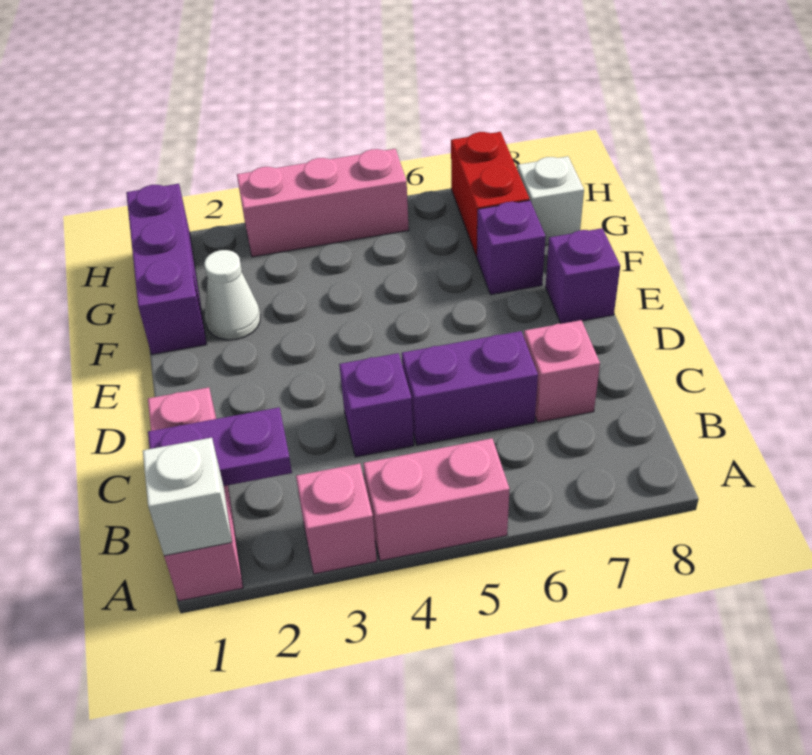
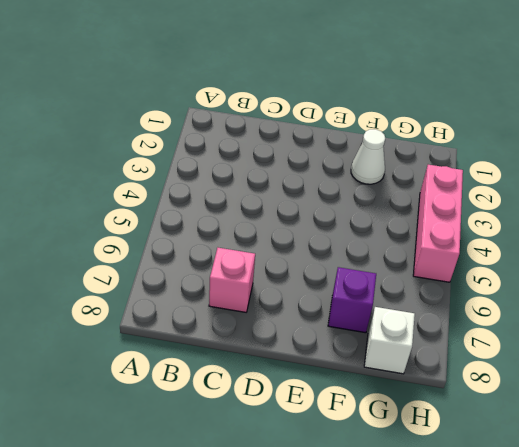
none -> pink brick A1:C1 level 1
none -> pink brick A3 level 1
none -> pink brick A4:A5 level 1

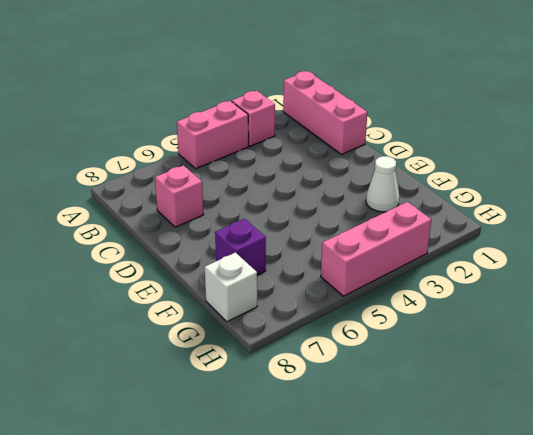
none -> purple brick C4 level 1
none -> purple brick C5:C6 level 1
none -> purple brick E8 level 1

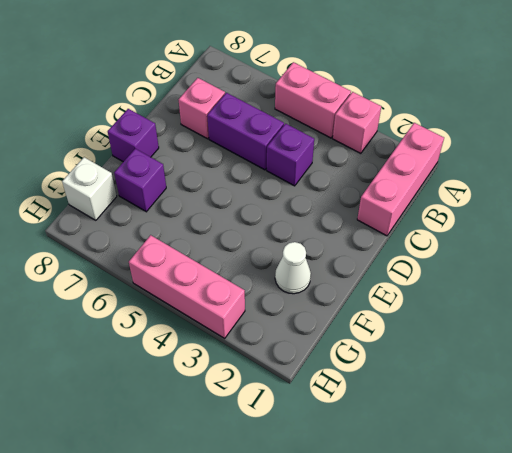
none -> purple brick F1:H1 level 1
none -> red brick G7:H7 level 1
none -> white brick A1 level 2

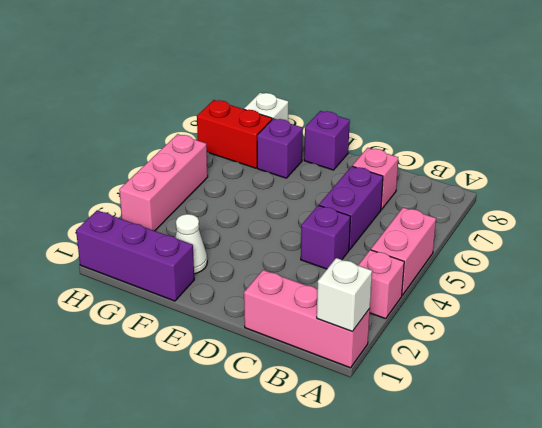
none -> purple plate B1:B2 level 2

